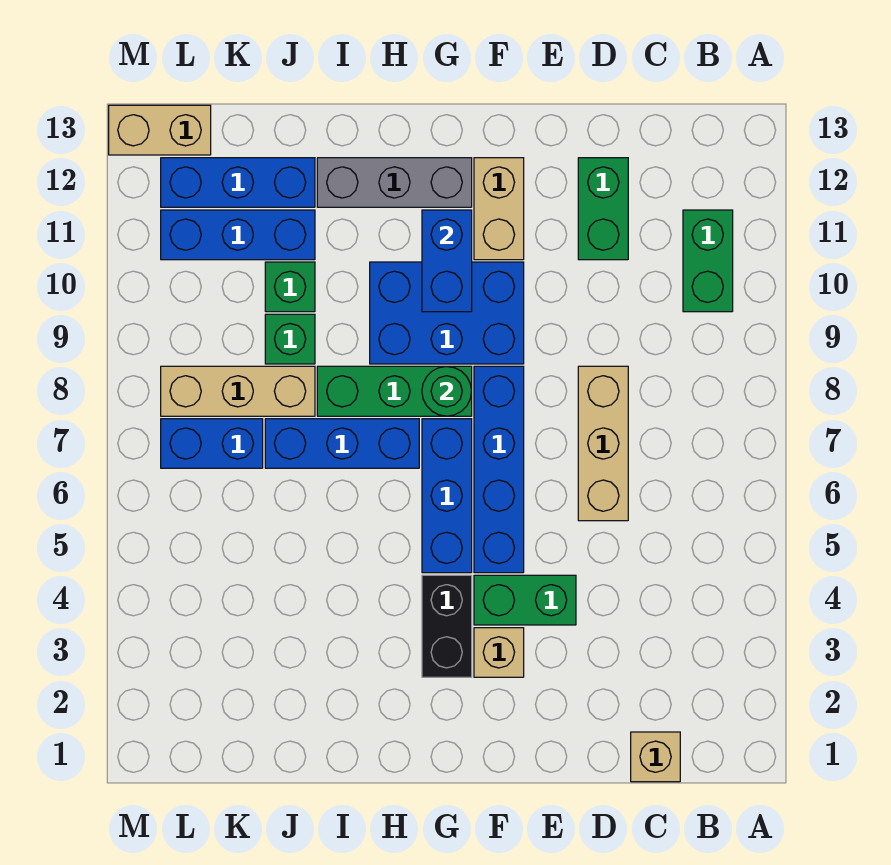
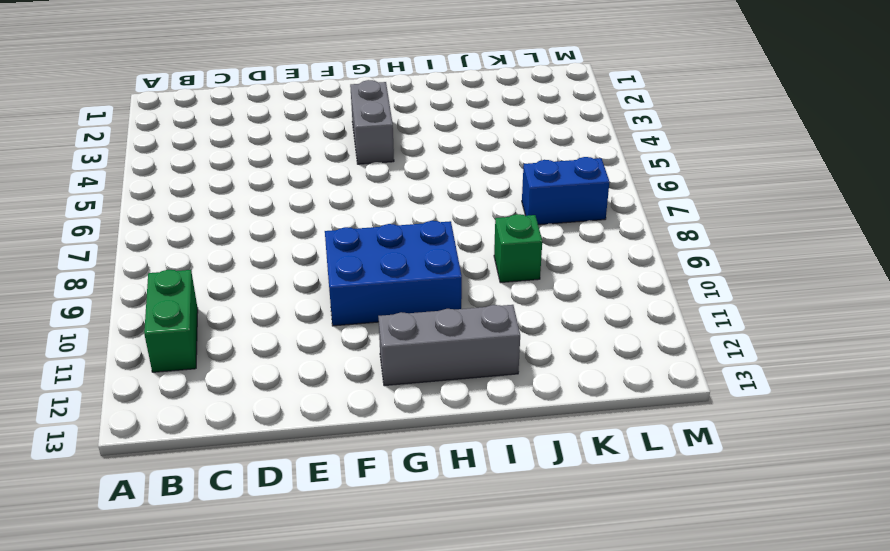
grey brick G3:G4 level 1 -> black brick G3:G4 level 1
none -> tan brick C1 level 1
none -> tan brick D6:D8 level 1
none -> green brick D11:D12 level 1

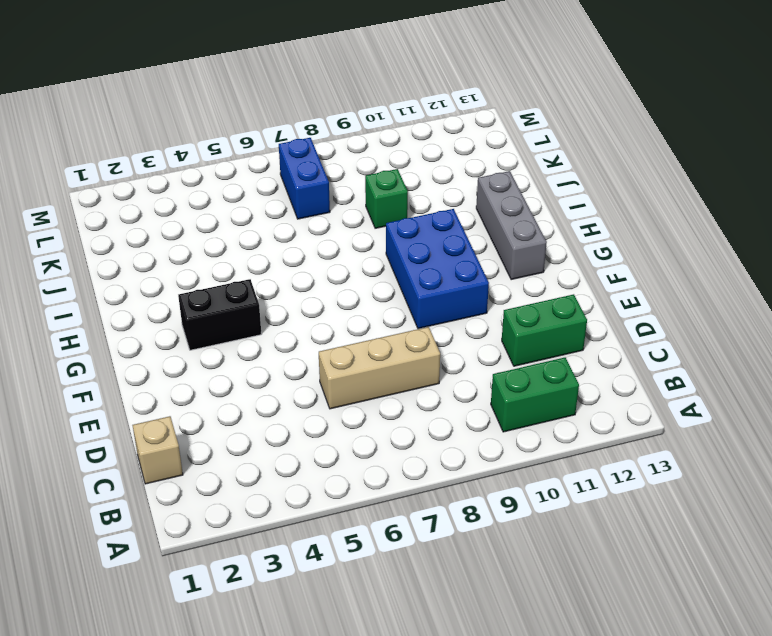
none -> green brick E4:F4 level 1
none -> tan brick F3 level 1
none -> blue brick F5:F8 level 1

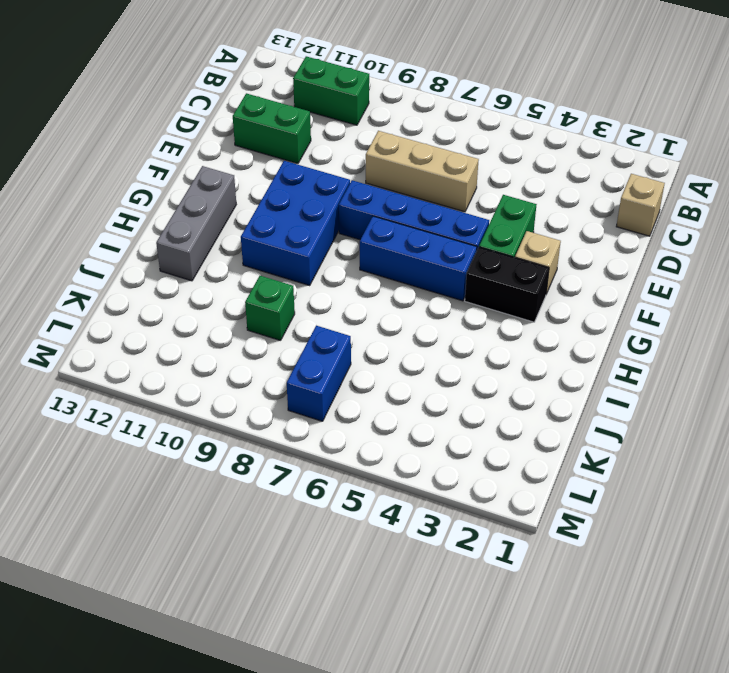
none -> tan brick F11:F12 level 1
none -> green brick G8:I8 level 1
none -> blue brick H7:J7 level 1

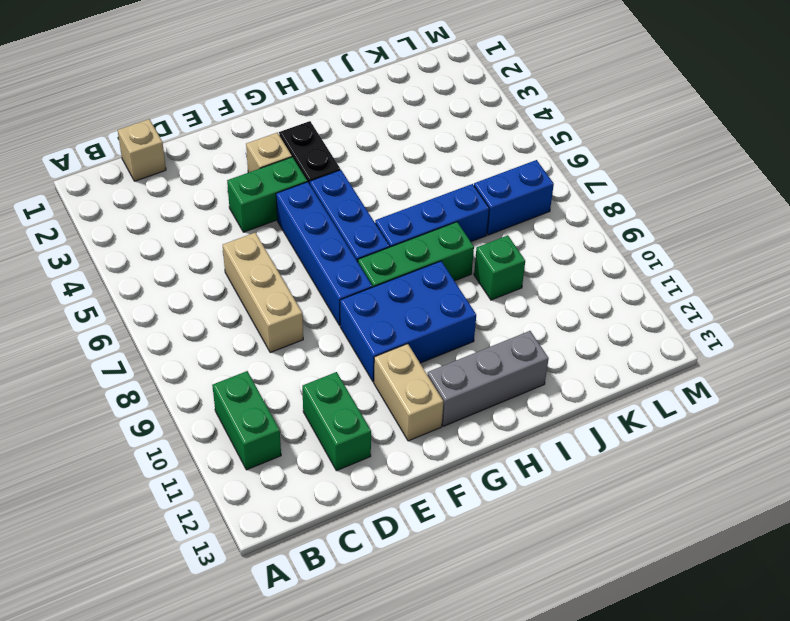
none -> tan brick J8:L8 level 1
none -> green brick J10 level 1
none -> blue brick J11:L11 level 1

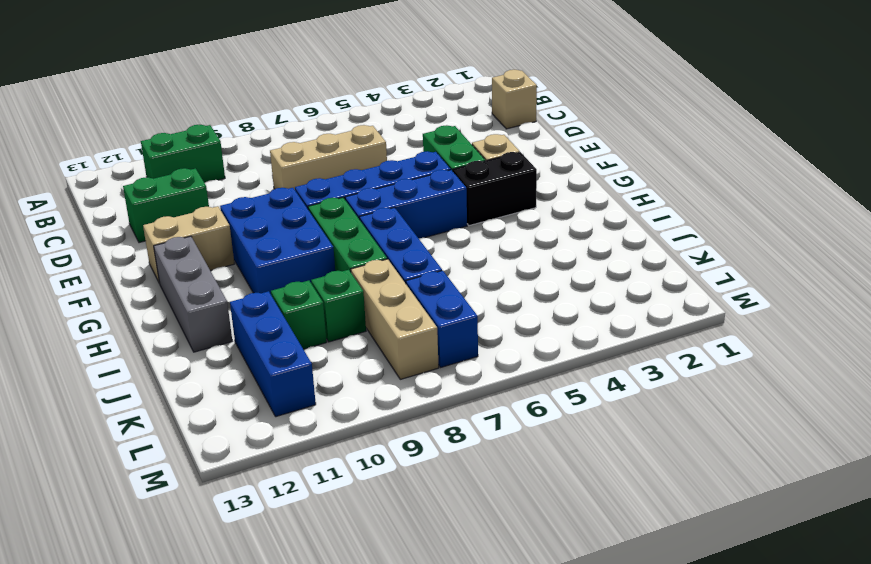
none -> blue brick J12:L12 level 1
none -> tan brick L13:M13 level 1
none -> green round brick G8 level 2

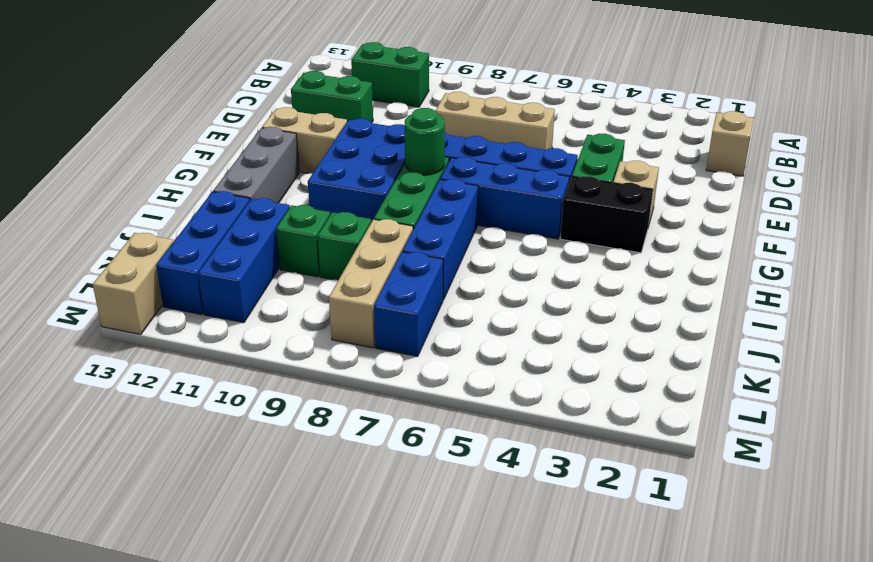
none -> blue brick G10:G11 level 2

